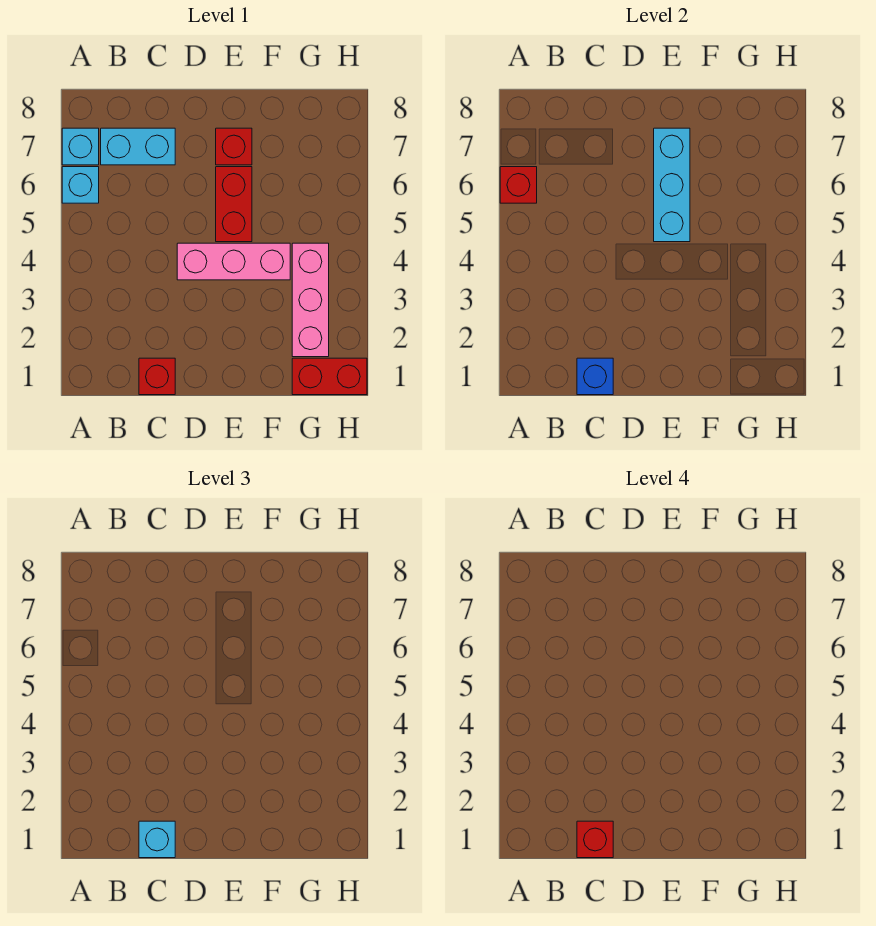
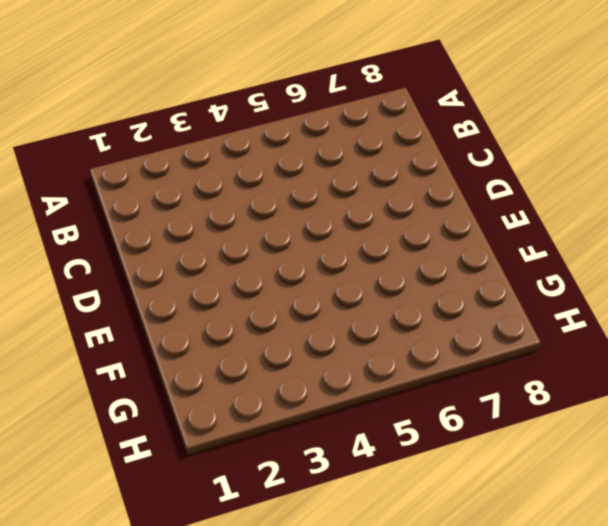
none -> cyan brick A6 level 1
none -> cyan brick A7 level 1
none -> cyan brick B7:C7 level 1

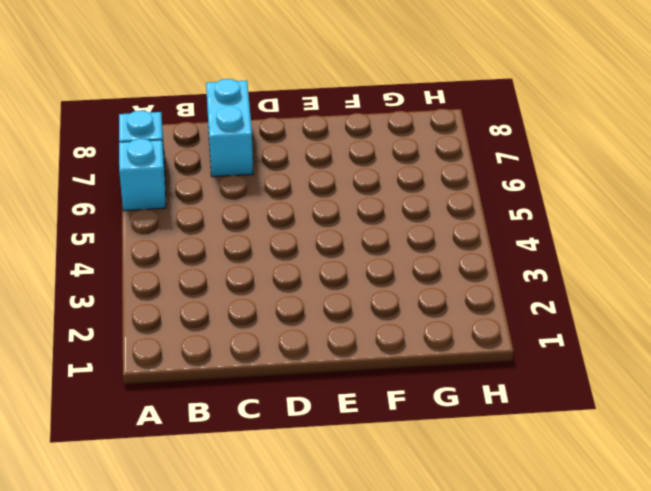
cyan brick C7:C8 level 1 -> cyan brick B7:C7 level 1
none -> red brick C1 level 1
none -> pink brick D4:F4 level 1
none -> red brick E5:E6 level 1

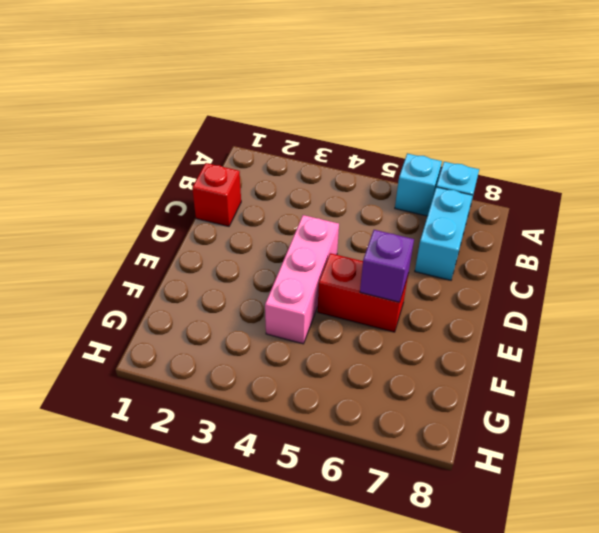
purple brick E6 level 2 -> cyan brick E5:E7 level 2
none -> red brick E7 level 1
none -> red brick G1:H1 level 1
none -> pink brick G2:G4 level 1

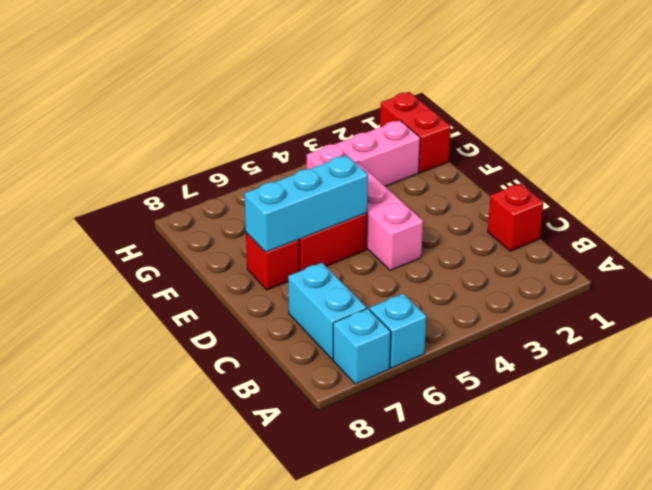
none -> red brick A6 level 2
none -> blue brick C1 level 2
none -> cyan brick C1 level 3

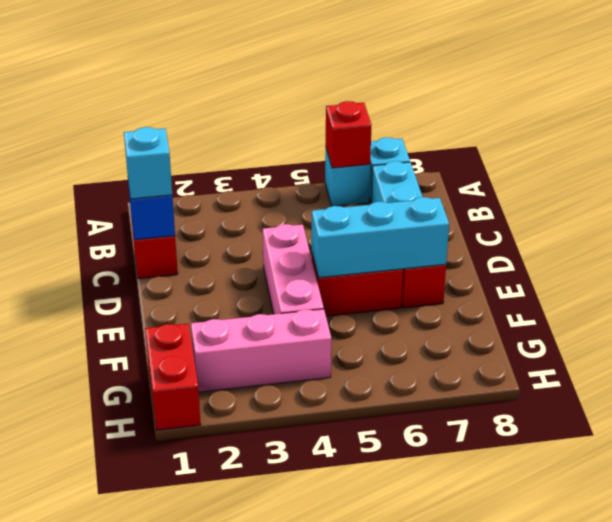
none -> red brick C1 level 4

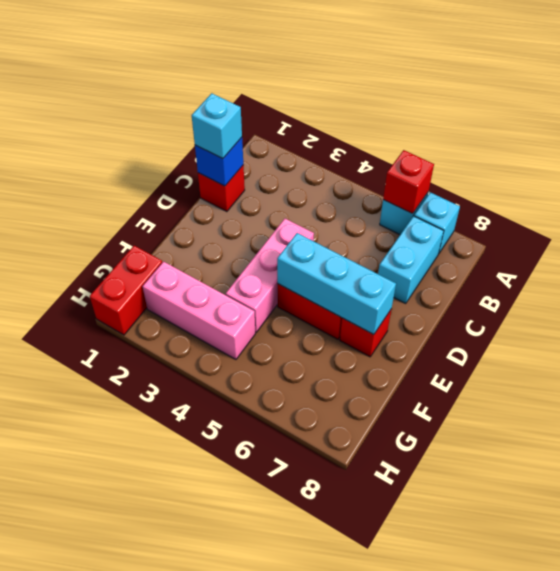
none -> red brick C1 level 4

